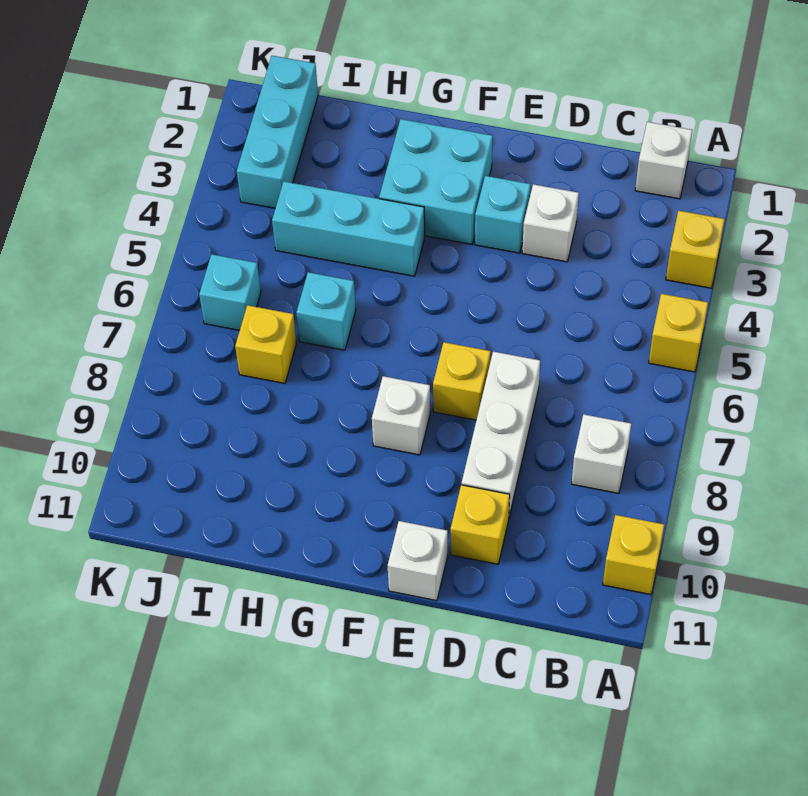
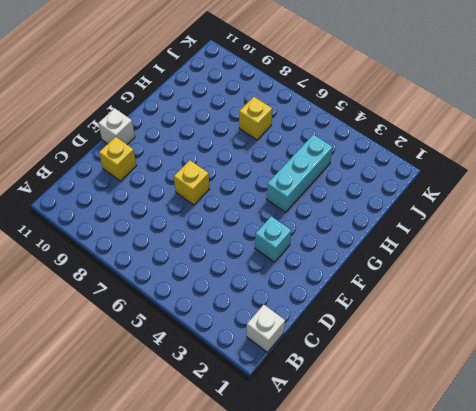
none -> yellow brick A3 level 1
none -> yellow brick A5 level 1
none -> yellow brick A10 level 1

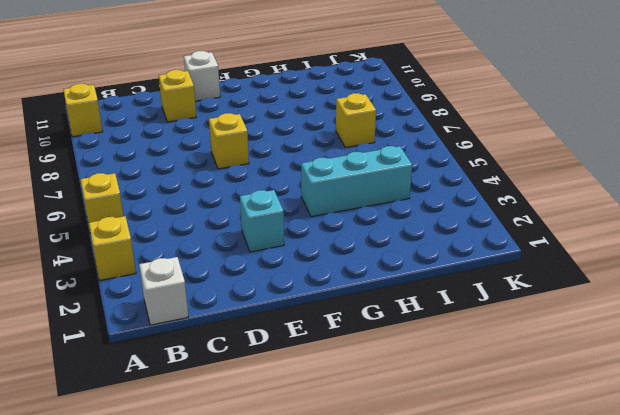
none -> white brick B8 level 1
none -> white brick D3 level 1
none -> white brick D7:D9 level 1

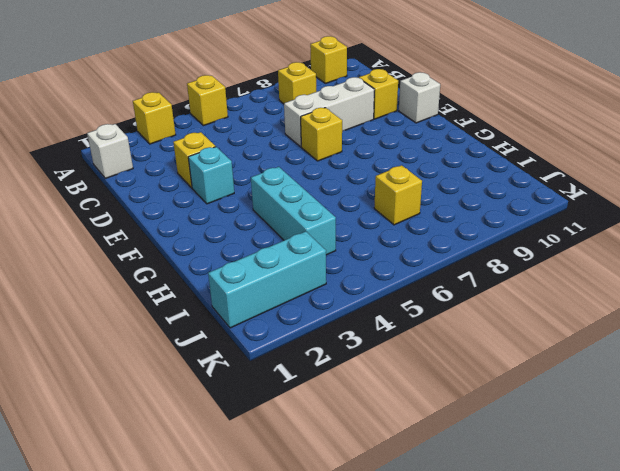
yellow brick B8 level 1 -> white brick B8 level 1
yellow brick D3 level 1 -> white brick D3 level 1
none -> cyan brick F2:G3 level 1
none -> white brick F8 level 1
none -> cyan brick H6 level 1

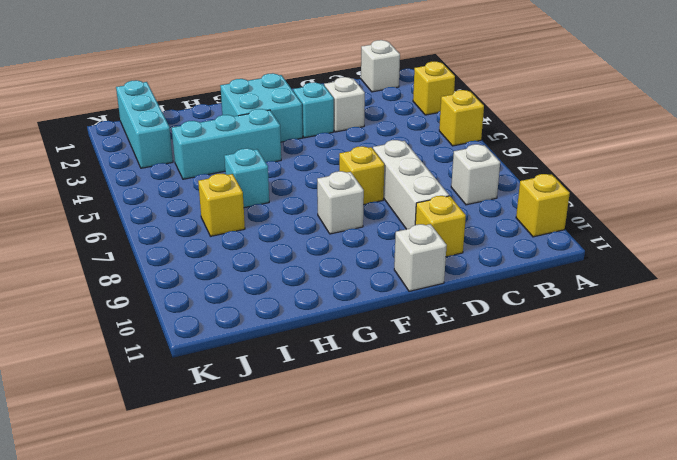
none -> cyan brick J6 level 1

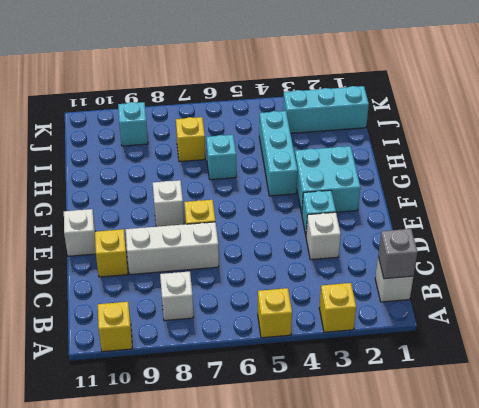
grey brick B1 level 2 -> none
cyan brick J9 level 1 -> cyan brick J6 level 1

